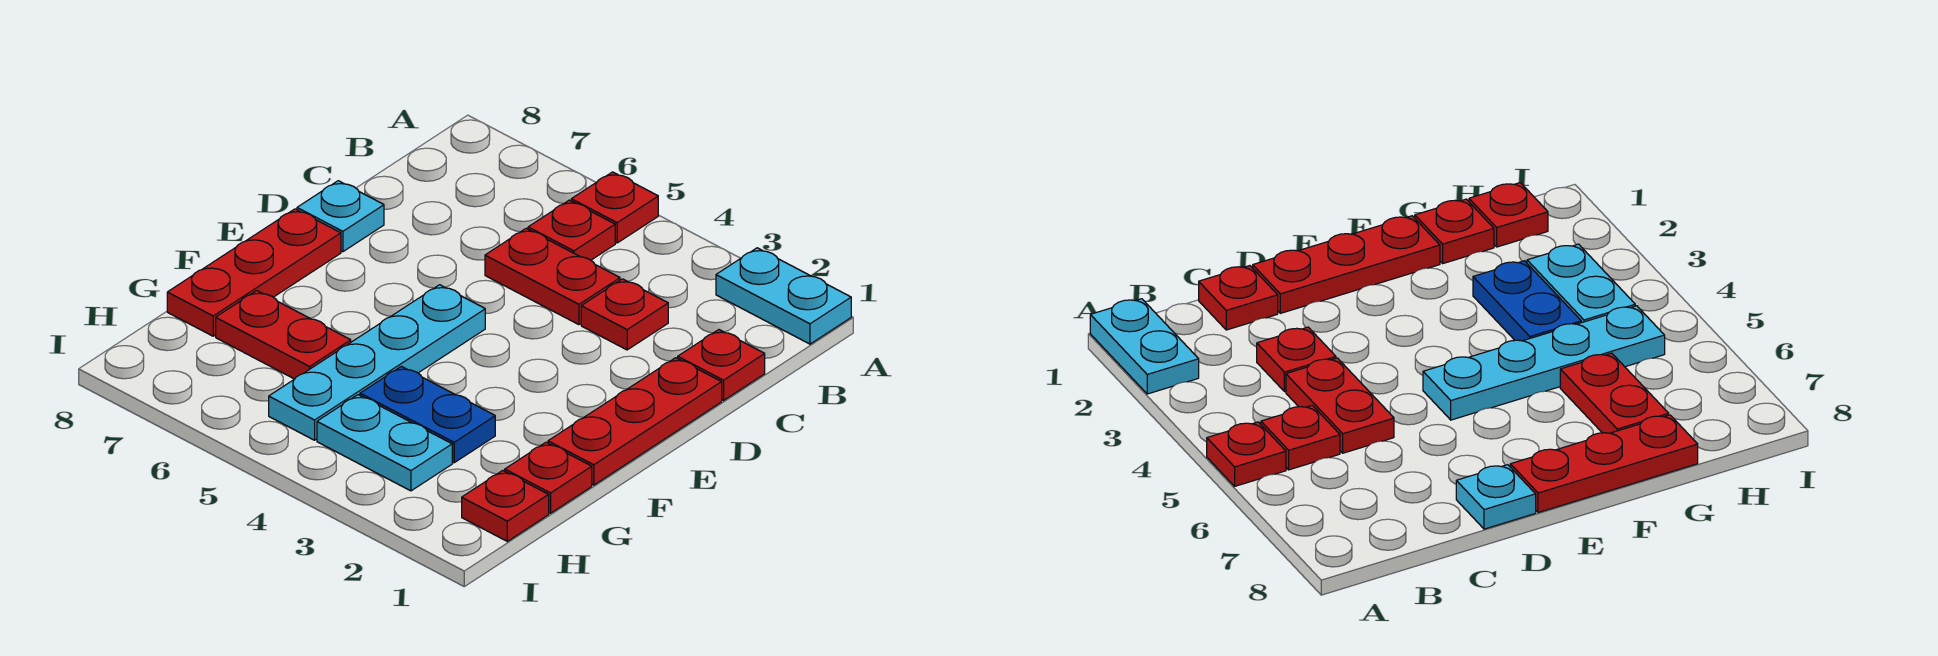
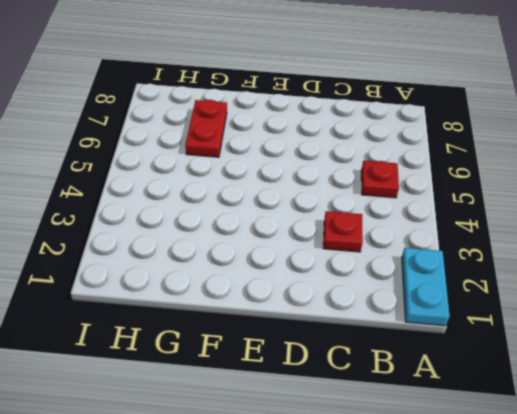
none -> red plate A5 level 1
none -> red plate C1 level 1
none -> red plate C4:C5 level 1

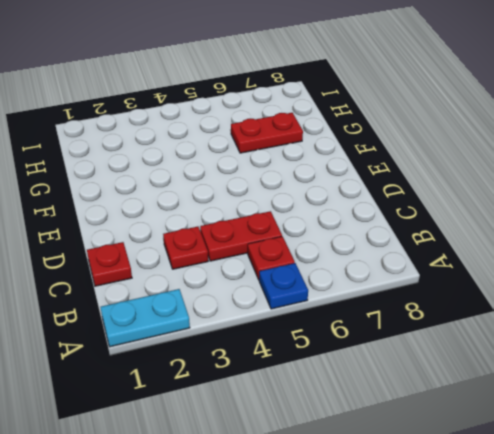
blue plate A5 level 1 -> red plate A5 level 1
none -> red plate D1:F1 level 1
none -> cyan plate D8 level 1
none -> cyan plate E5:H5 level 1

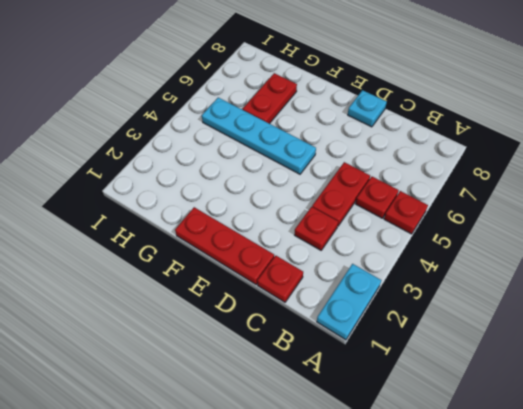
none -> red plate E8:G8 level 1
none -> red plate G1 level 1
none -> blue plate G3:G4 level 1

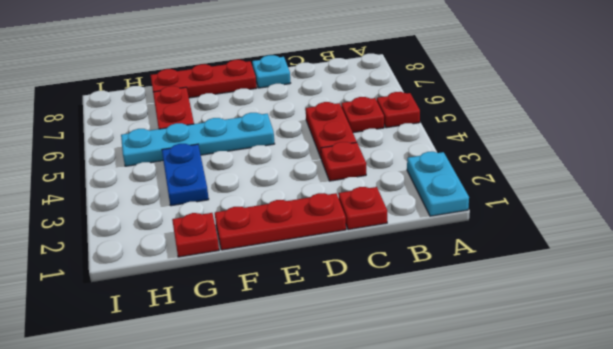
none -> red plate H1 level 1
none -> cyan plate H3:H4 level 1

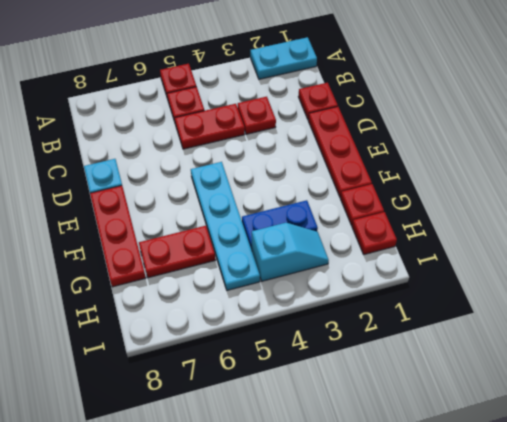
cyan slope H3:H4 level 1 top 4 -> cyan plate H3:H4 level 1

